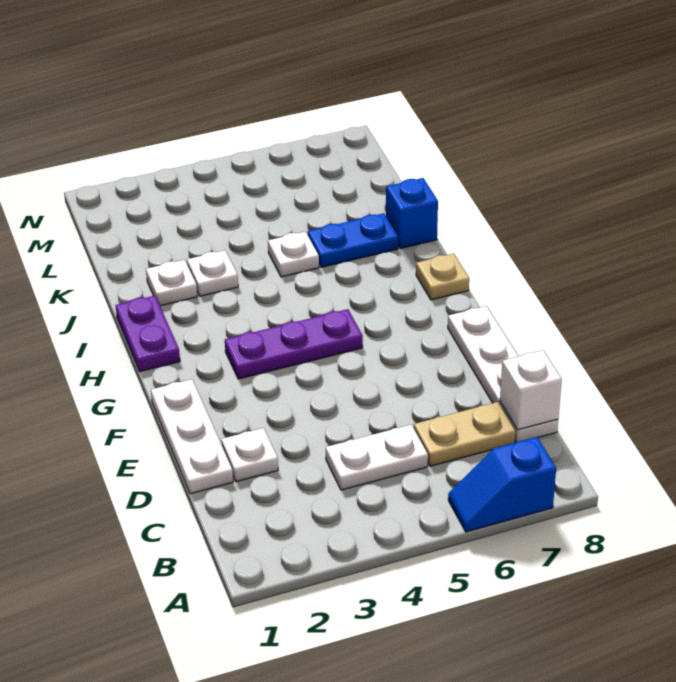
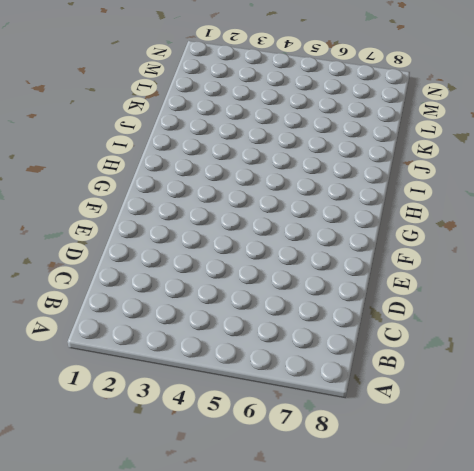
none -> blue slope A6:A7 level 1 top 7
none -> white plate C4:C5 level 1
none -> tan plate C6:C7 level 1

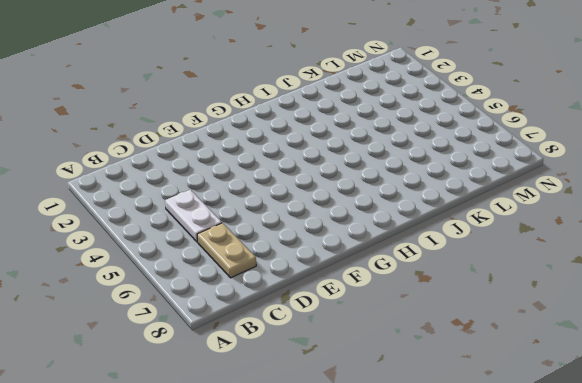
none -> blue slope A6:A7 level 1 top 7
none -> white plate C8:F8 level 1
none -> white plate D1:F1 level 1

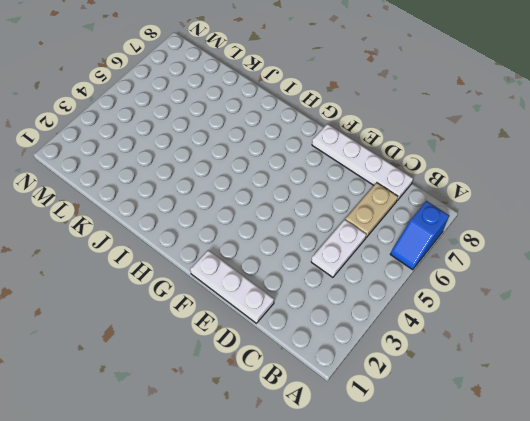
none -> white plate D2 level 1
none -> purple plate G3:G5 level 1
none -> purple plate H1:I1 level 1

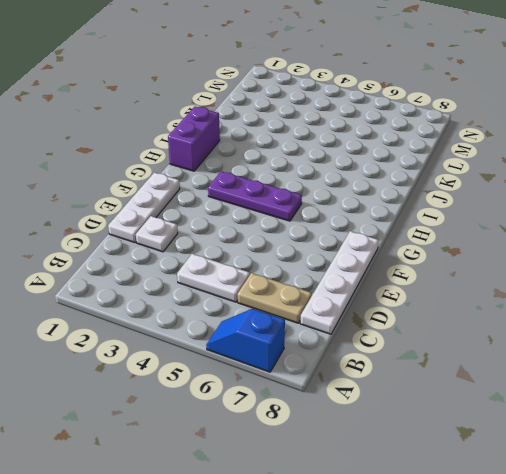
purple brick H1:I1 level 1 -> purple plate H1:I1 level 1
none -> tan plate H8 level 1
none -> white plate J2 level 1
none -> white plate J3 level 1

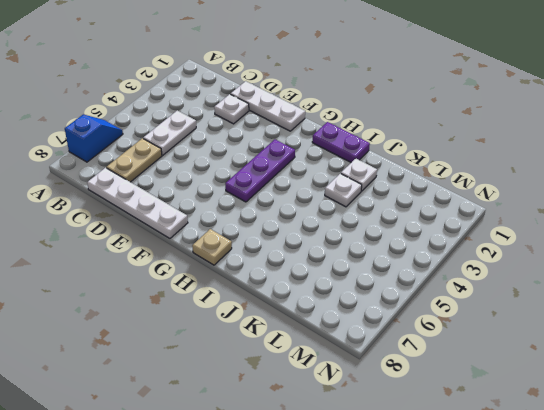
none -> white plate J5 level 1
none -> blue plate J6:J7 level 1
none -> blue brick J8 level 1

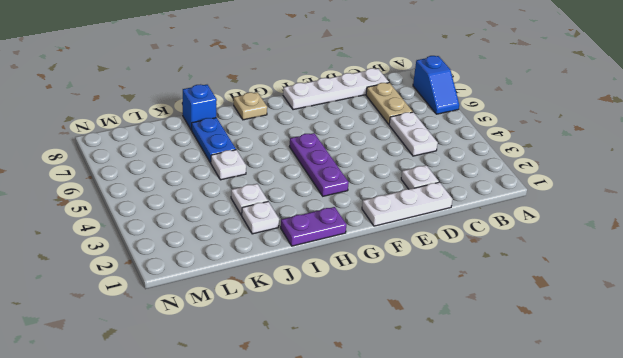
none -> white brick C8 level 2

